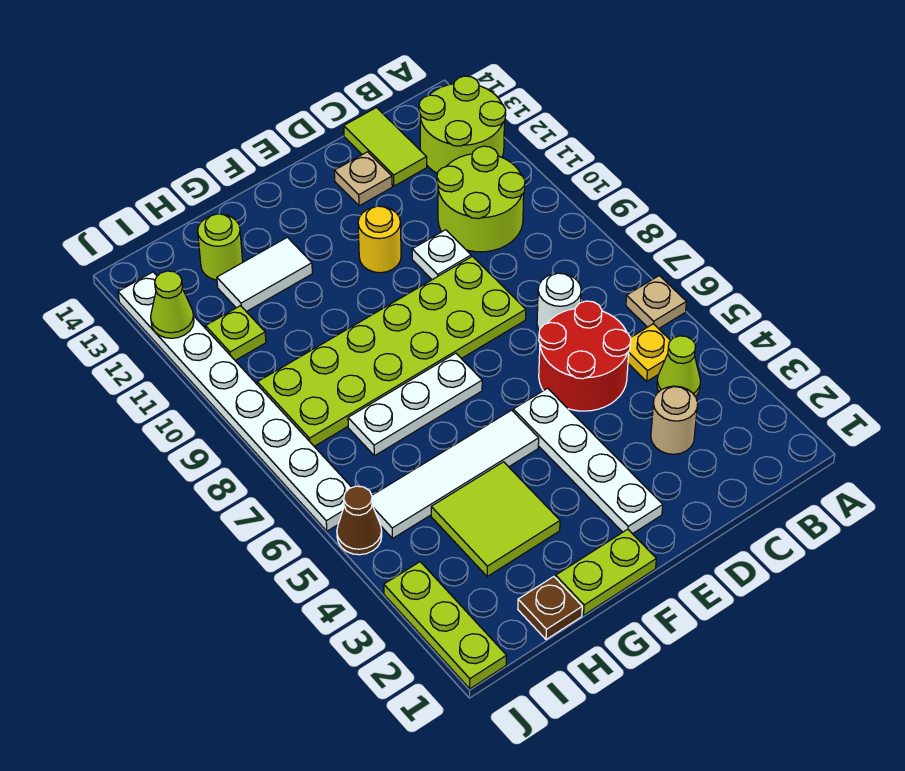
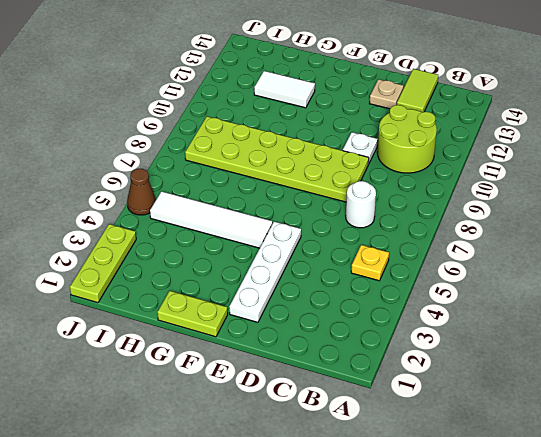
none -> tan plate A6 level 1
none -> lime round brick A12:B13 level 1
none -> lime cone B4 level 1

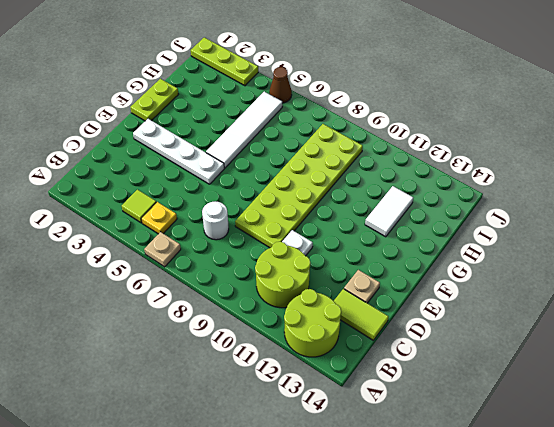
lime tile B4 level 1 -> lime cone B4 level 1
none -> tan round brick C3 level 1
none -> red round brick C5:D6 level 1
none -> yellow round brick E11 level 1

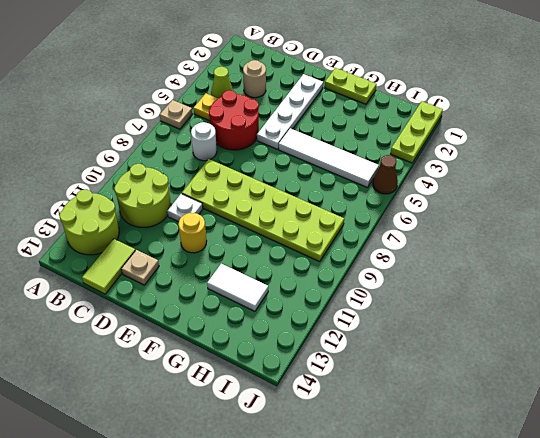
none -> white plate F7:H7 level 1
none -> lime tile G3:H4 level 1
none -> brown plate H1 level 1

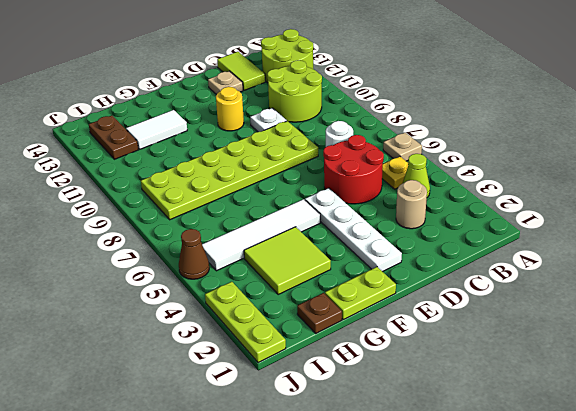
brown plate I12:I13 level 1 -> none
none -> white plate F7:H7 level 1
none -> lime round brick H13 level 1
none -> lime plate I11 level 1

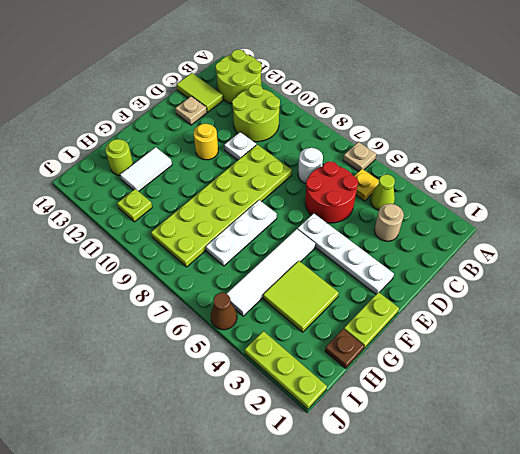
none -> white plate J6:J13 level 1
none -> lime cone J12 level 2

